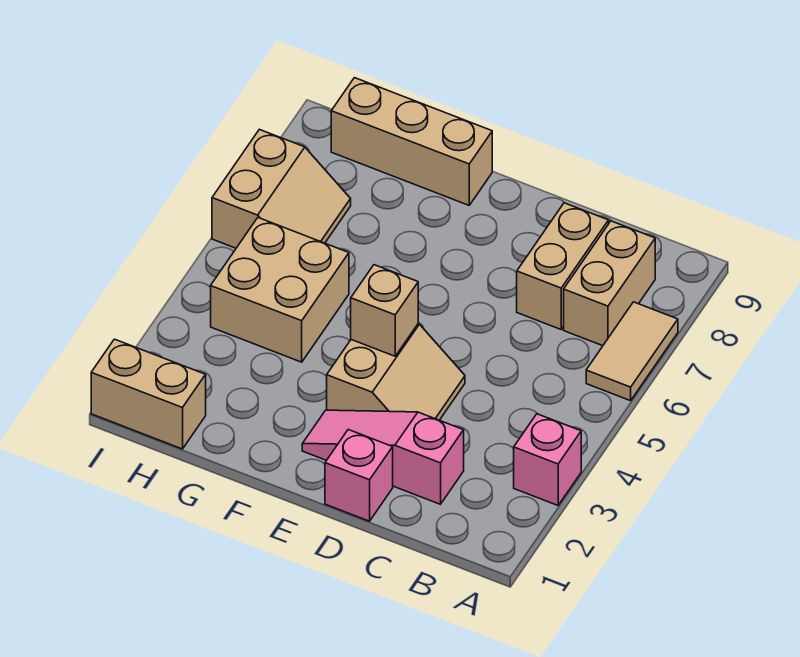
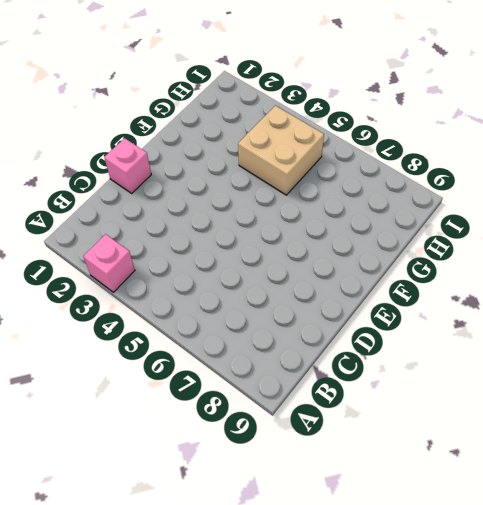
none -> tan tile A6:A7 level 1
none -> tan brick B7:B8 level 1
none -> pink slope C2:E2 level 1 top C

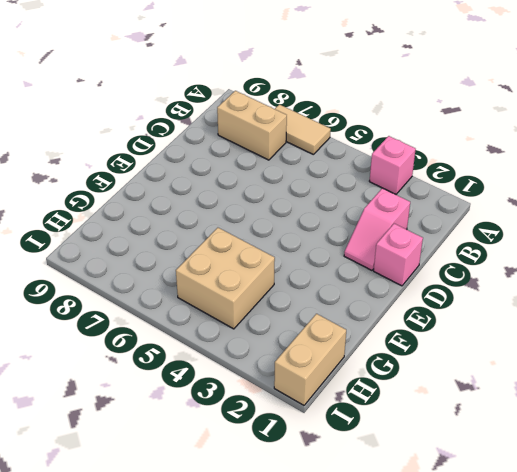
pink slope C2:D2 level 1 top C -> pink slope C2:E2 level 1 top C
none -> tan brick C7:C8 level 1
none -> tan slope D3:E4 level 1 top E
none -> tan brick F9:H9 level 1

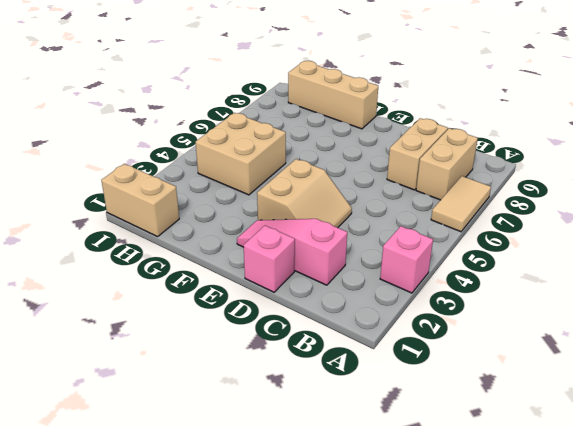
none -> tan slope H6:I7 level 1 top I
none -> tan brick E4 level 2

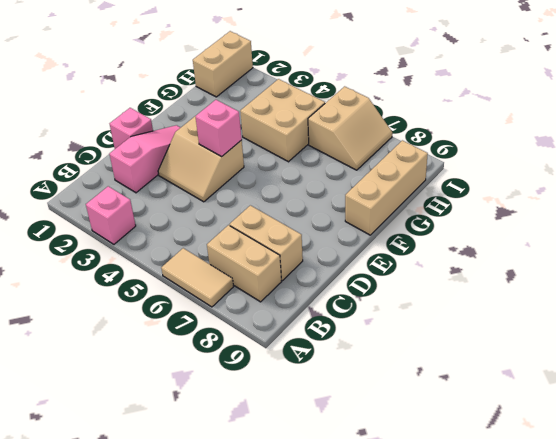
pink brick E4 level 2 -> tan brick E4 level 2
tan slope H6:I7 level 1 top 6 -> tan slope H6:I7 level 1 top I

